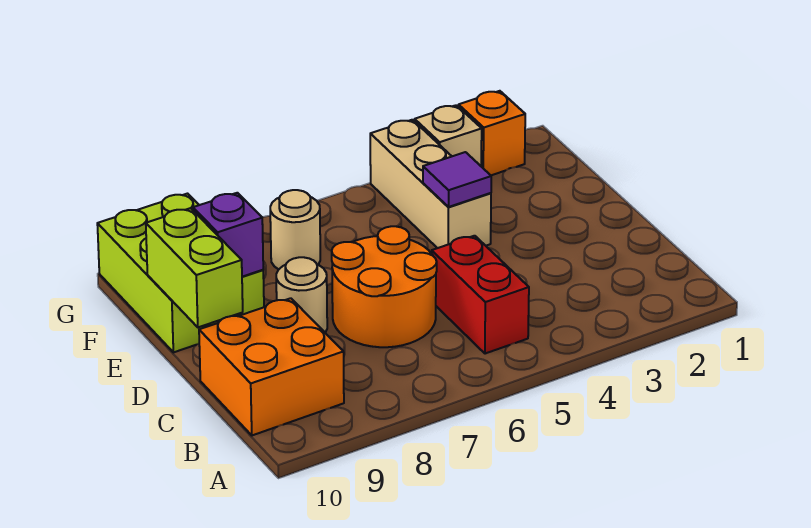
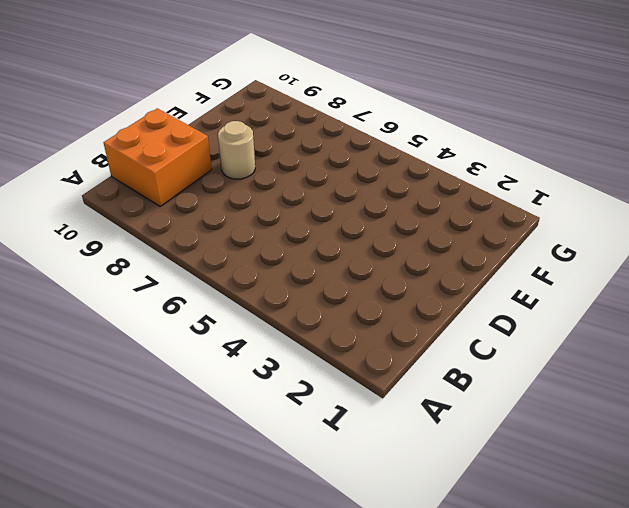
none -> red brick B5:C5 level 1
none -> orange round brick C6:D7 level 1
none -> tan brick E4:G4 level 1

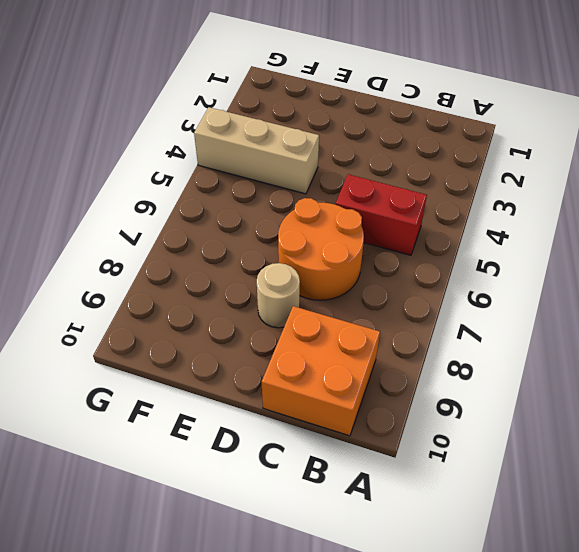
none -> lime brick E9:G10 level 1
none -> tan round brick F7 level 1
none -> orange brick G2 level 1

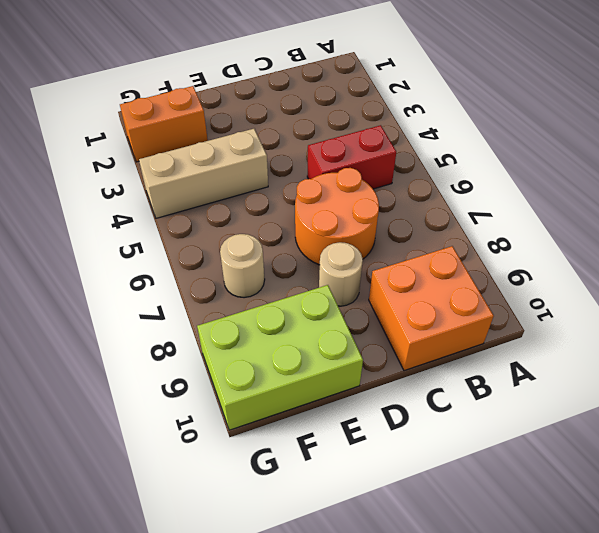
orange brick F2:G2 level 1 -> orange brick G2 level 1
none -> tan brick G3 level 1
none -> lime brick D10:E10 level 2
none -> purple tile E4 level 2

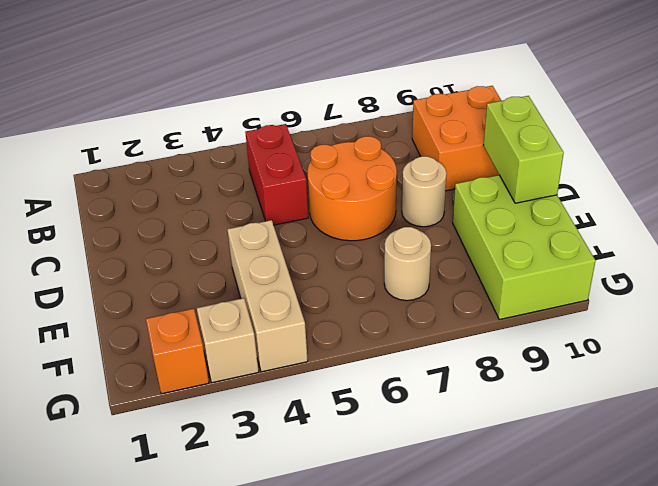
none -> purple tile E4 level 2
none -> purple brick E9 level 2

